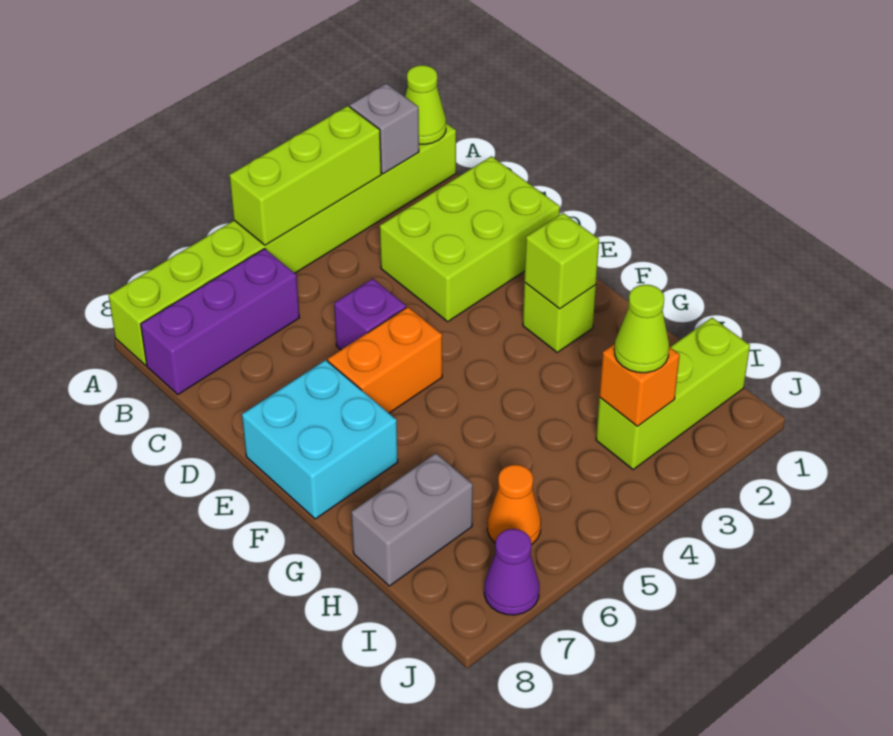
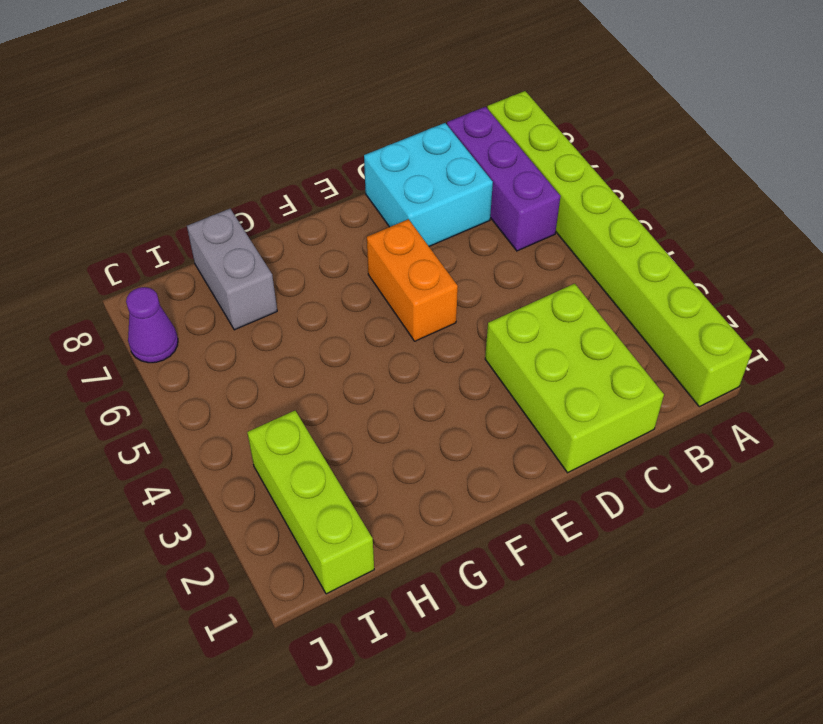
cyan brick C7:D8 level 1 -> cyan brick E7:F8 level 1
none -> purple brick D5 level 1
none -> lime brick F2 level 1
none -> orange cone I6 level 1

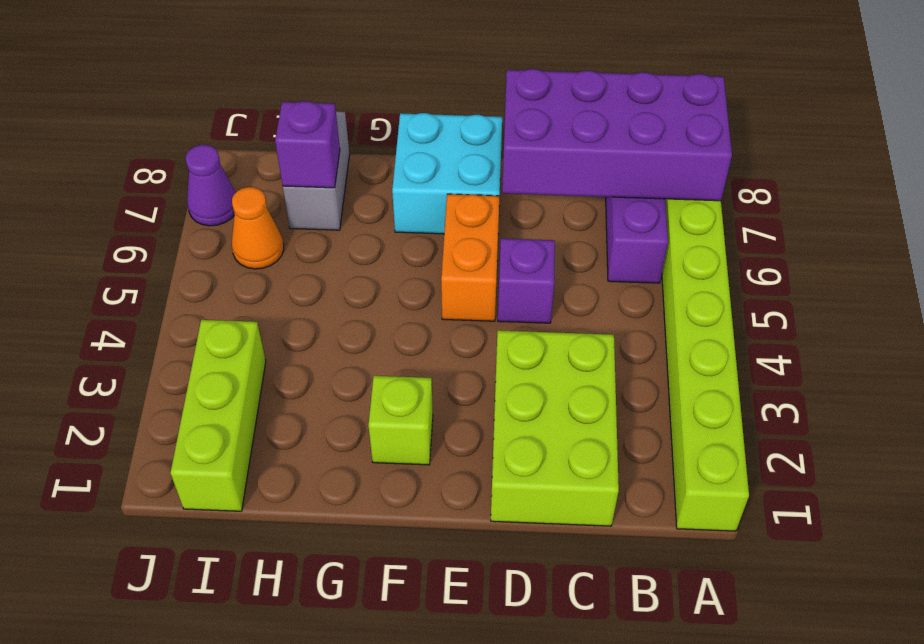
purple brick A7:D8 level 2 -> none
purple brick H7 level 2 -> none
none -> lime cone A1 level 2
none -> grey brick A2 level 2
none -> lime brick A3:A5 level 2

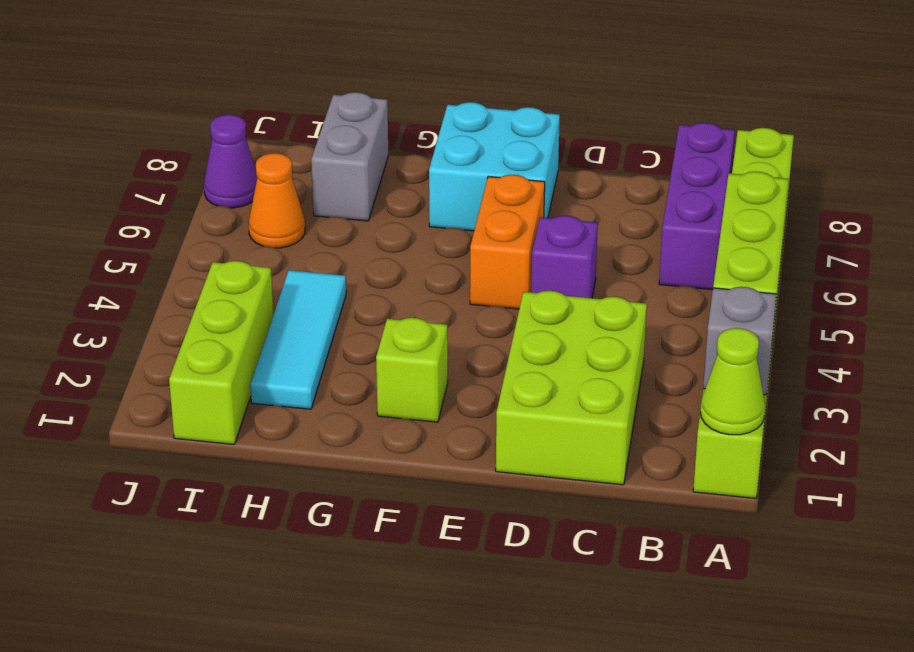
cyan tile H2:H4 level 1 -> none
none -> lime brick F2 level 2
none -> orange brick I3 level 2
none -> lime cone I3 level 3

